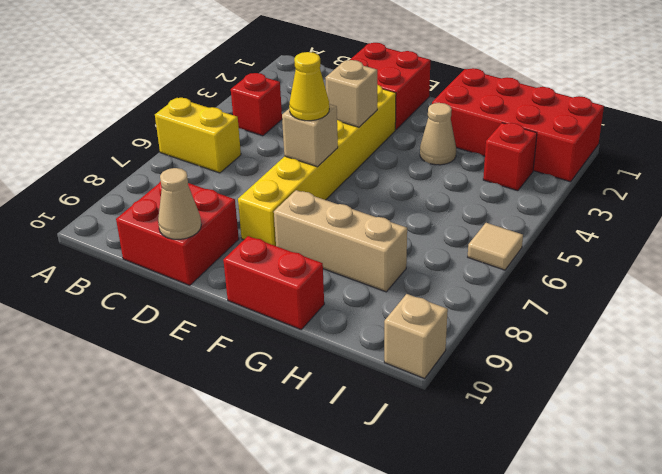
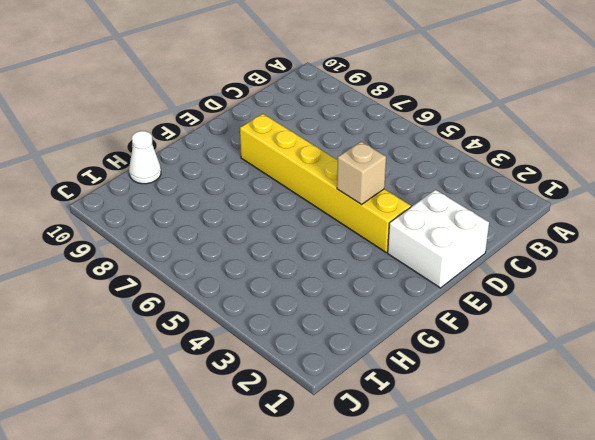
white brick D1:E2 level 1 -> red brick D1:E2 level 1
white cone H10 level 1 -> none
none -> yellow brick A6:B6 level 1
none -> red brick B4 level 1
none -> red brick C9:D10 level 1

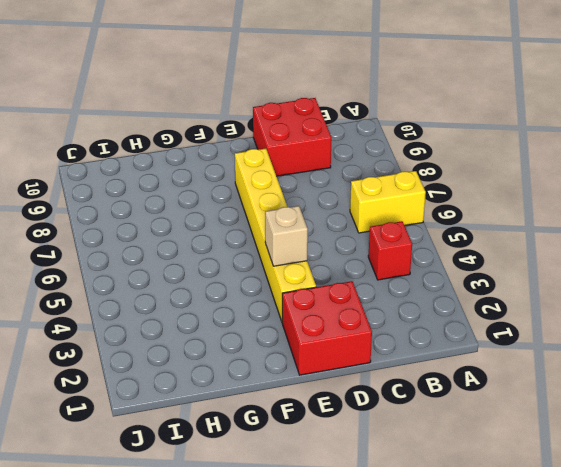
none -> tan brick F8:H8 level 1
none -> red brick F10:G10 level 1
none -> red brick G1:J2 level 1

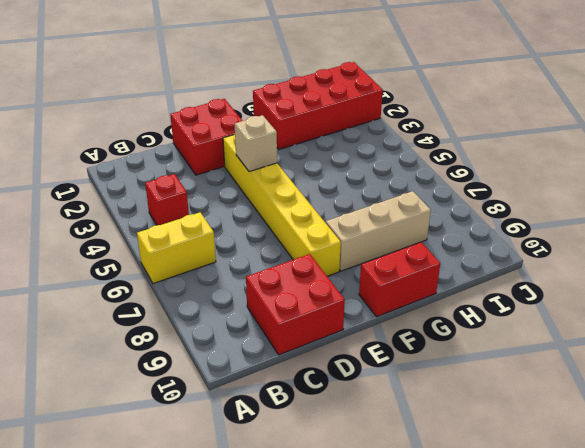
none -> tan cone G3 level 1
none -> red brick I3 level 1
none -> tan tile J6 level 1

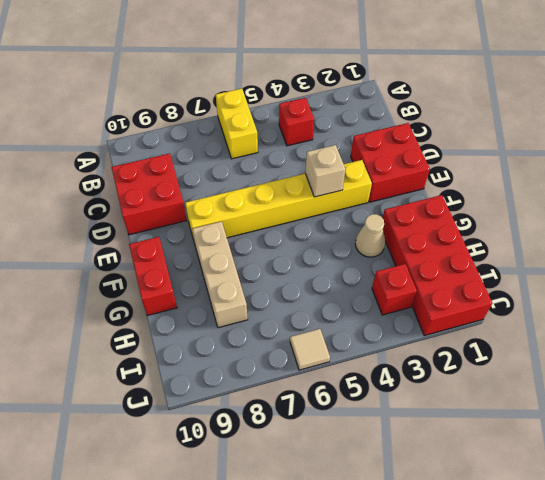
none -> tan brick J10 level 1
none -> tan cone D10 level 2
none -> tan brick E6 level 2

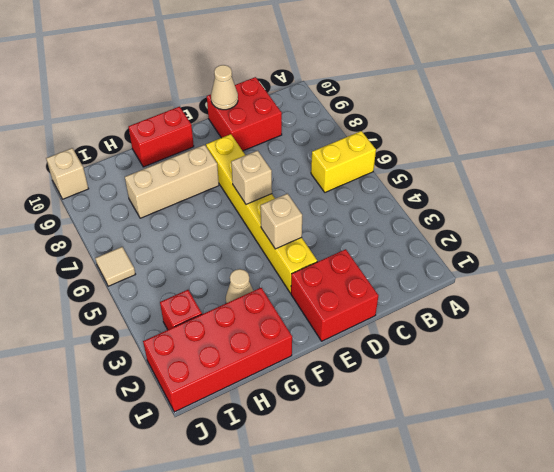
none -> red brick B4 level 1
none -> yellow cone E6 level 3

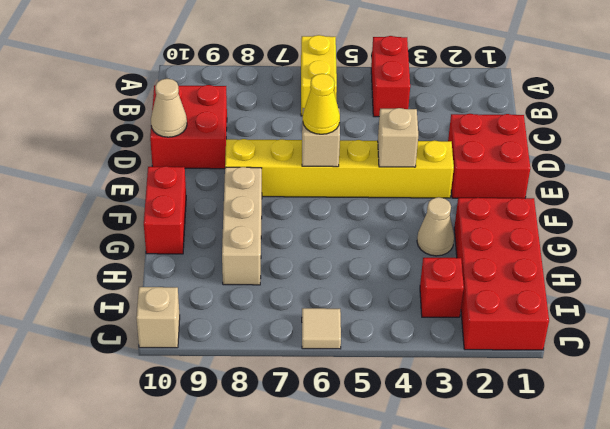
red brick A4:B4 level 1 -> red brick B4 level 1

